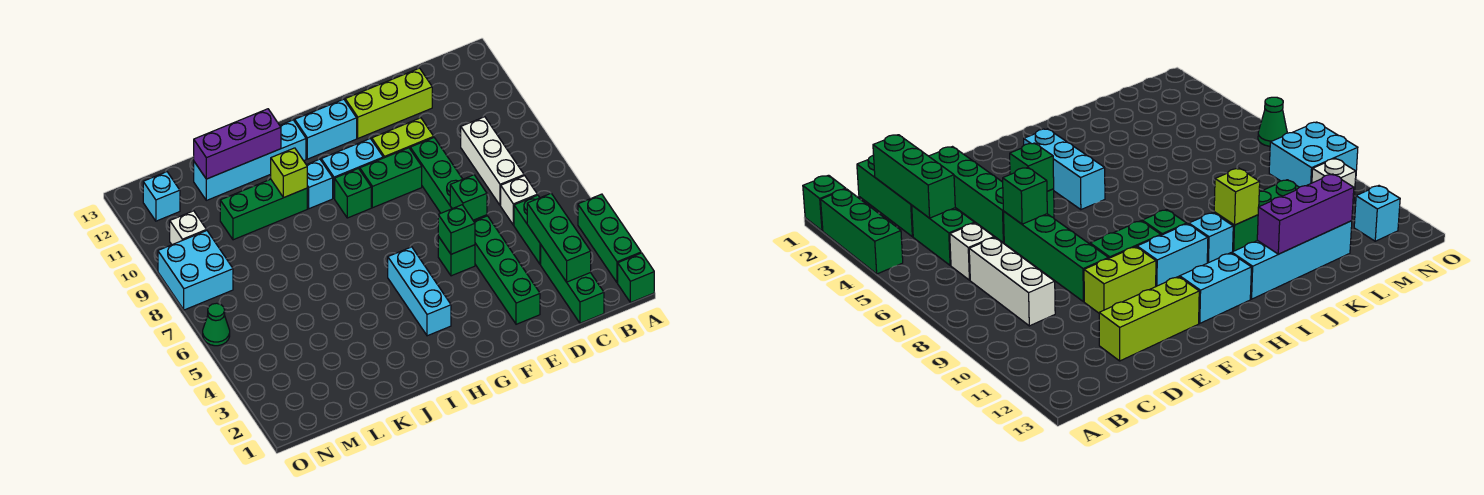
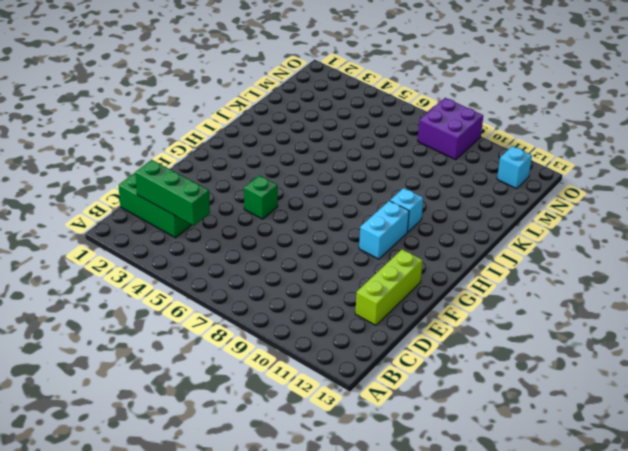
purple brick N8:O9 level 1 -> cyan brick N8:O9 level 1
none -> green brick A1 level 1
none -> green brick A2:A4 level 1
none -> green brick C4:C5 level 1

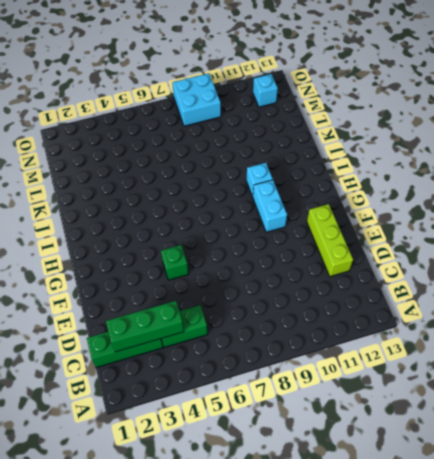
none -> green brick A1 level 1
none -> green brick A2:A4 level 1
none -> white brick C6 level 1

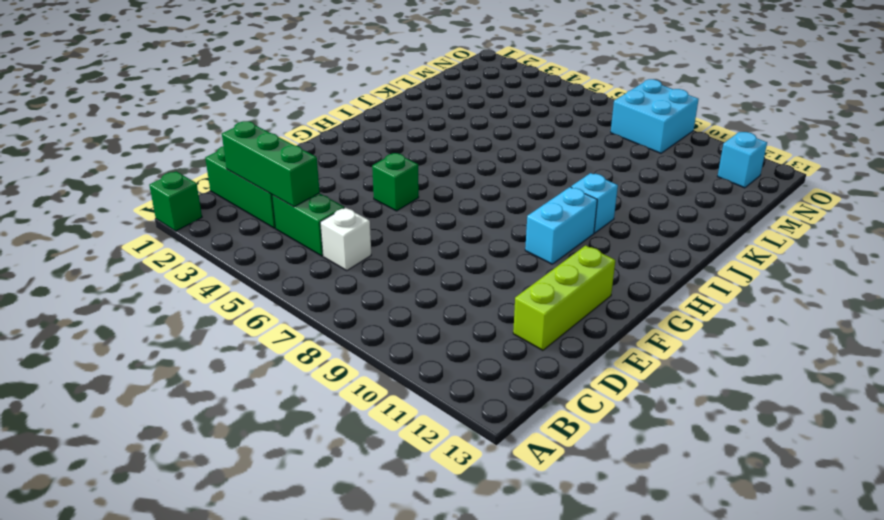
none -> green brick A2:A4 level 1
none -> white brick C7:C9 level 1
none -> green brick E2:E5 level 1

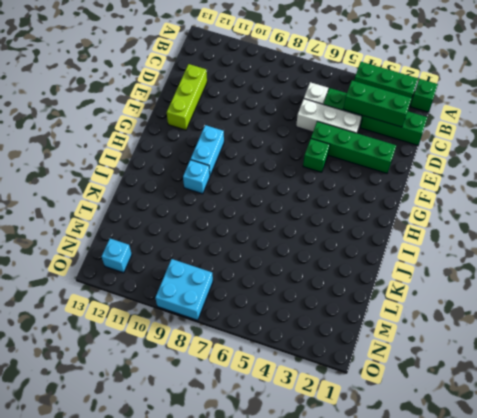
white brick D4:D6 level 1 -> white brick C7:C9 level 1
none -> green brick E6:E9 level 1
none -> lime brick E10:F10 level 1
none -> green brick F9:G9 level 1

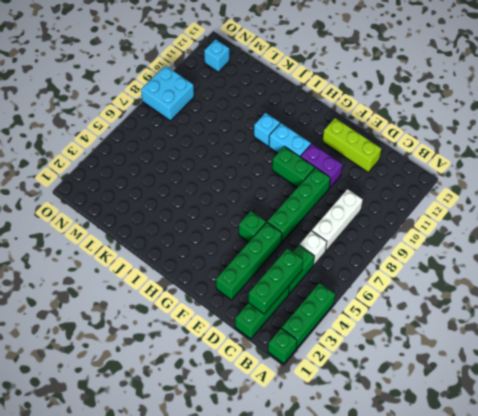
purple brick E10:F10 level 1 -> lime brick E10:F10 level 1
none -> cyan brick G12:H12 level 1
none -> cyan brick H3:H5 level 1
none -> green brick H9 level 1

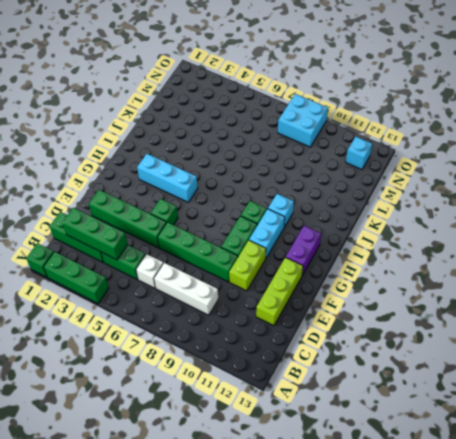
purple brick G12:H12 level 1 -> cyan brick G12:H12 level 1
none -> cyan brick I12:L12 level 1
none -> green brick J10:L10 level 1
none -> white brick N10 level 1

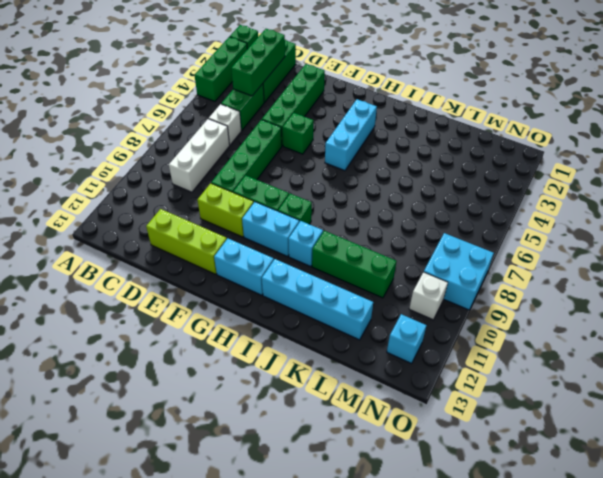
none -> green cone O6 level 1
none -> green brick E6 level 2
none -> green brick F5 level 2

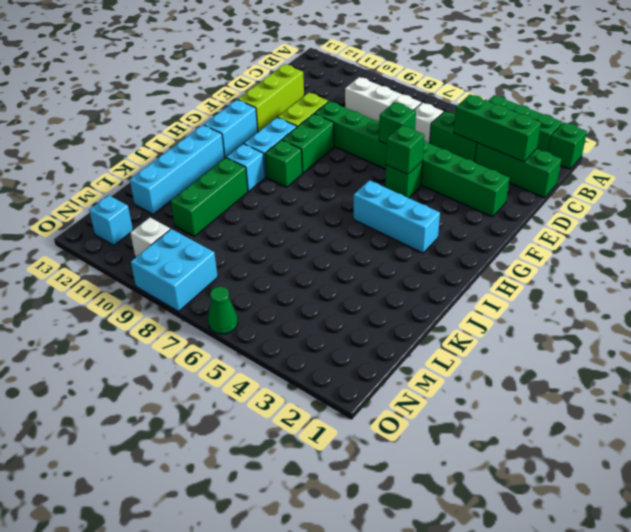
none -> lime brick J10 level 2
none -> purple brick J12:L12 level 2

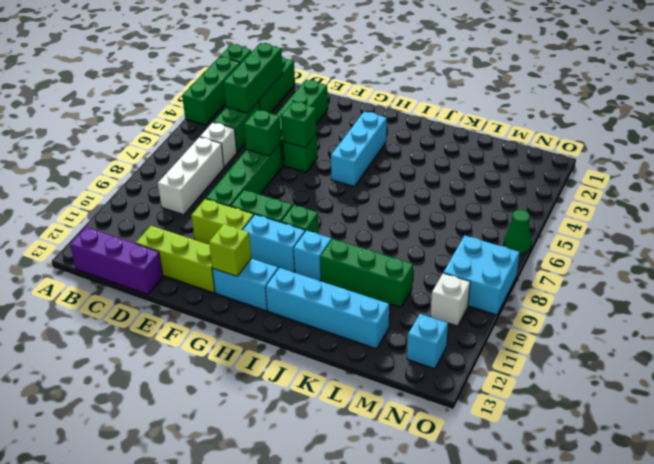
purple brick B13:D13 level 1 -> purple brick J12:L12 level 2
lime brick G12 level 2 -> lime brick J10 level 2

